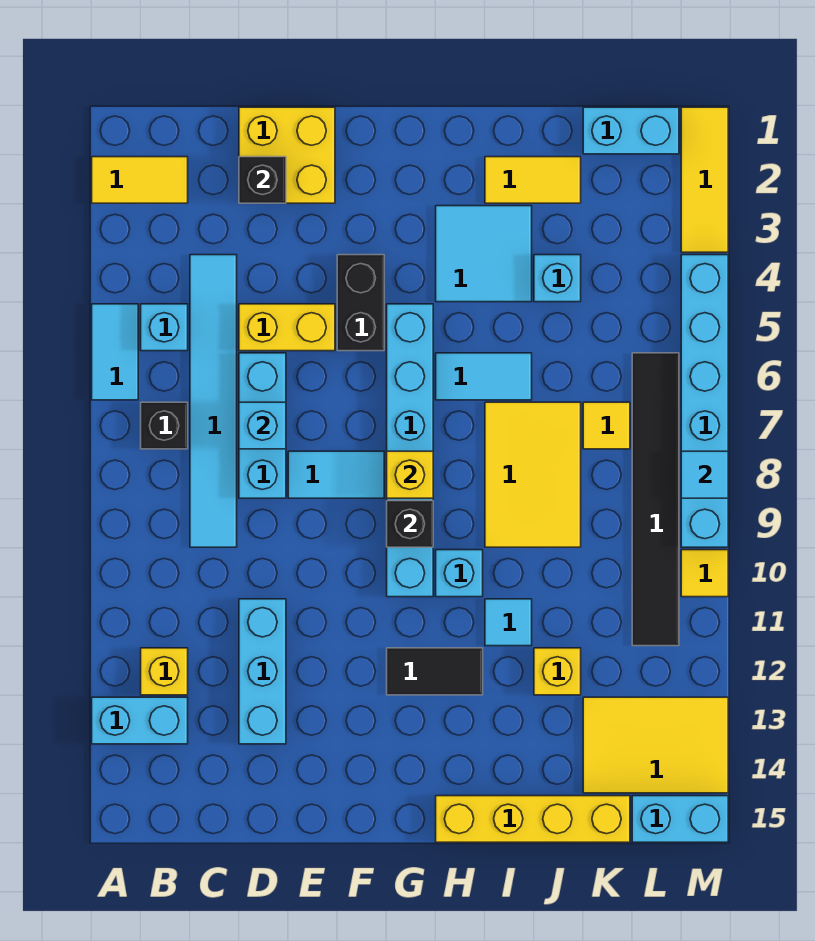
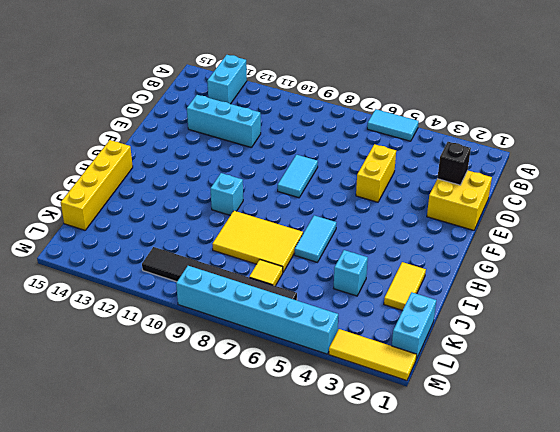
none -> yellow tile A2:B2 level 1
none -> cyan brick B5 level 1
none -> black brick B7 level 1
none -> yellow brick B12 level 1

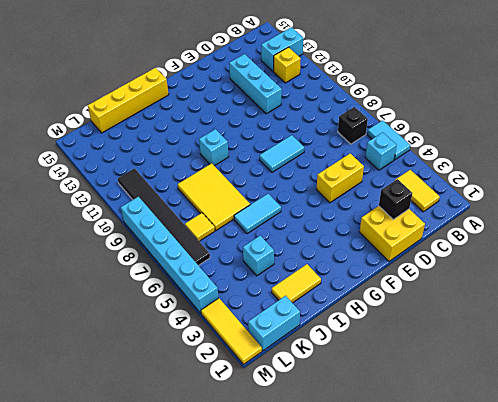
yellow tile B2:B3 level 1 -> yellow tile A2:B2 level 1
none -> cyan tile C4:C9 level 1
none -> cyan brick D6:D8 level 1
none -> black brick F4:F5 level 1
none -> cyan brick G5:G10 level 1

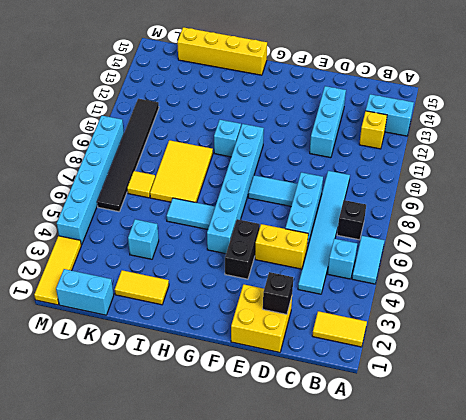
none -> black tile G12:H12 level 1
none -> cyan tile H3:I4 level 1
none -> cyan tile I11 level 1
none -> yellow brick J12 level 1

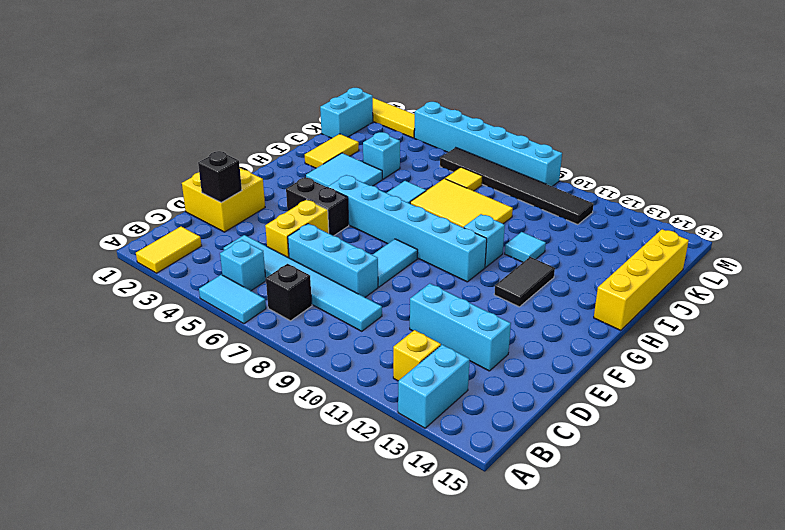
none -> yellow brick J12 level 1
none -> yellow tile K13:M14 level 1
none -> cyan brick L15:M15 level 1
none -> yellow tile M10 level 1

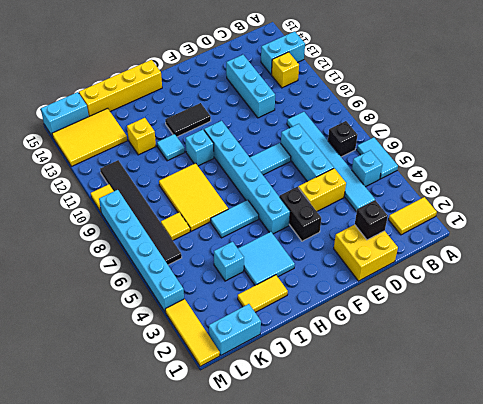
none -> cyan brick D7 level 2
none -> yellow brick G8 level 2
none -> black brick G9 level 2
none -> cyan tile M8 level 2

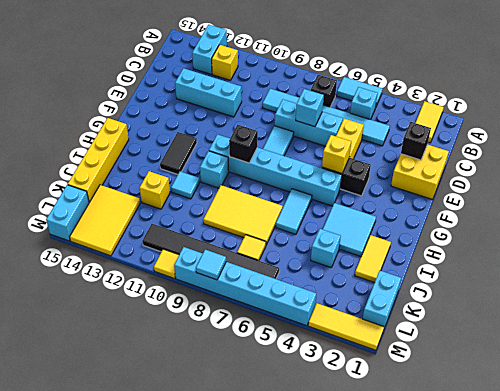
yellow brick F5 level 2 -> yellow brick G8 level 2

